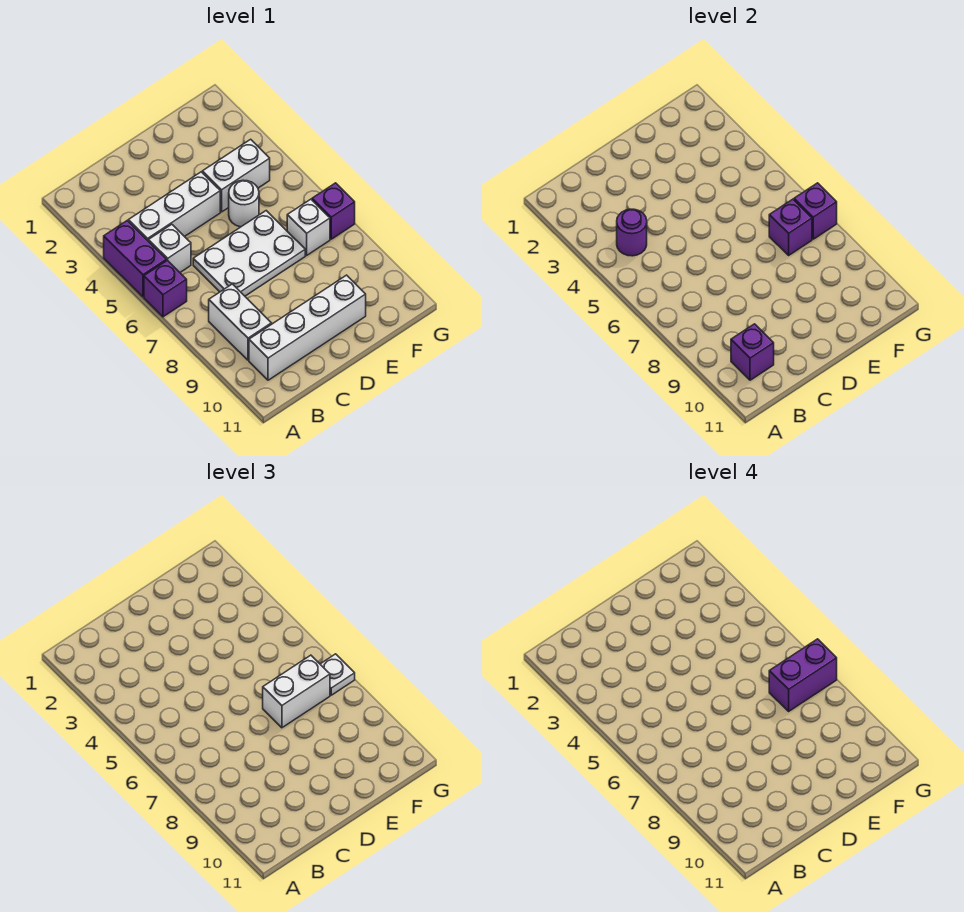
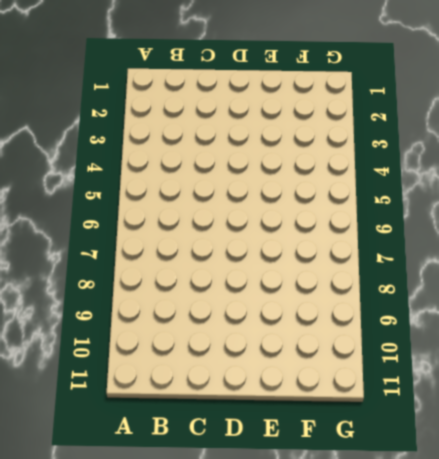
none -> purple brick A4:A5 level 1
none -> purple brick A6 level 1
none -> white brick B4:D4 level 1

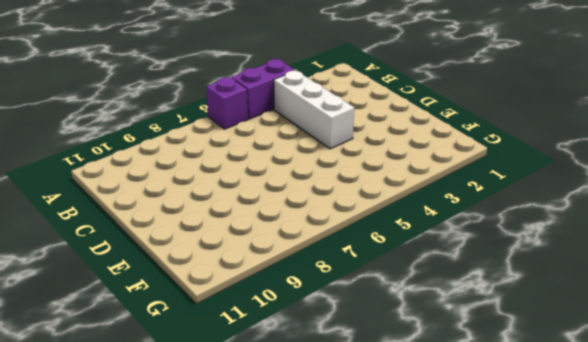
none -> white brick B5 level 1
none -> white brick B8:B9 level 1
none -> white brick B10:E10 level 1

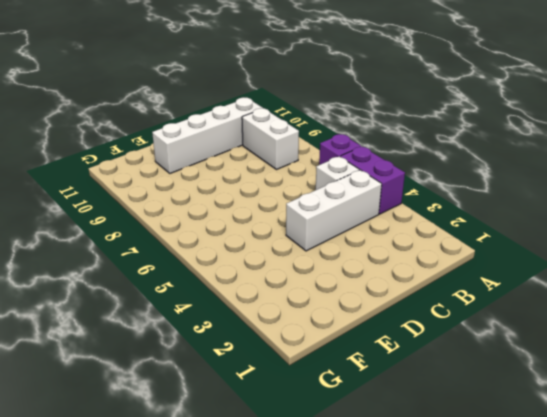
none -> white plate C6:E7 level 1
none -> white brick E4:F4 level 1
none -> white round brick E5 level 1

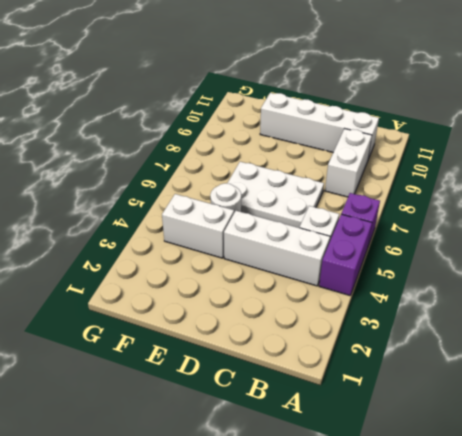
none -> white brick F7 level 1
none -> purple brick G7 level 1
none -> purple round brick B4 level 2

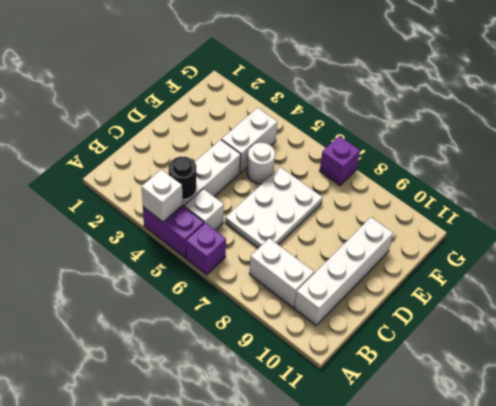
white brick A4 level 2 -> white brick F7 level 1
black round brick B4 level 2 -> purple round brick B4 level 2
none -> purple brick B10 level 2
none -> purple brick F7 level 2
none -> purple brick G7 level 2

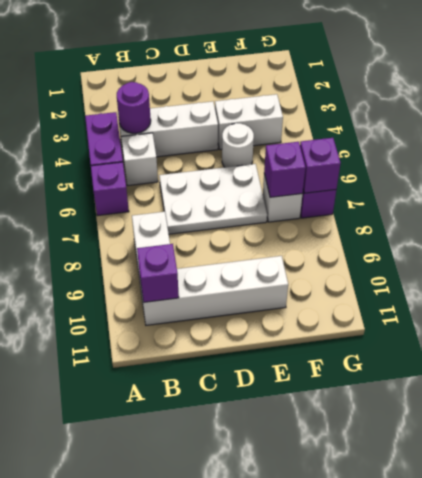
none -> white brick E7:F7 level 3
none -> white plate G7 level 3
none -> purple brick F7:G7 level 4

